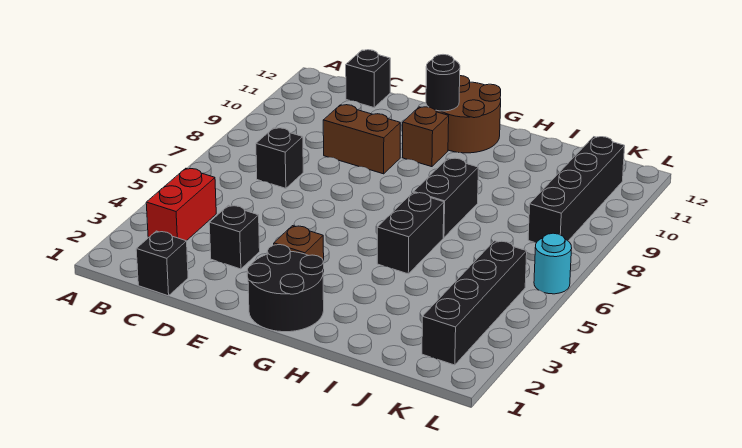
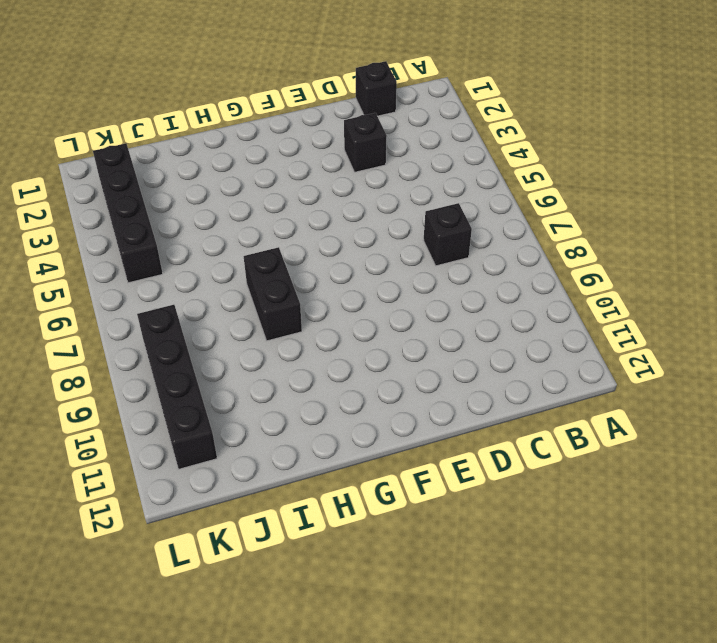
none -> red brick B3:B4 level 1
none -> black brick C12 level 1
none -> brown brick D9:E9 level 1

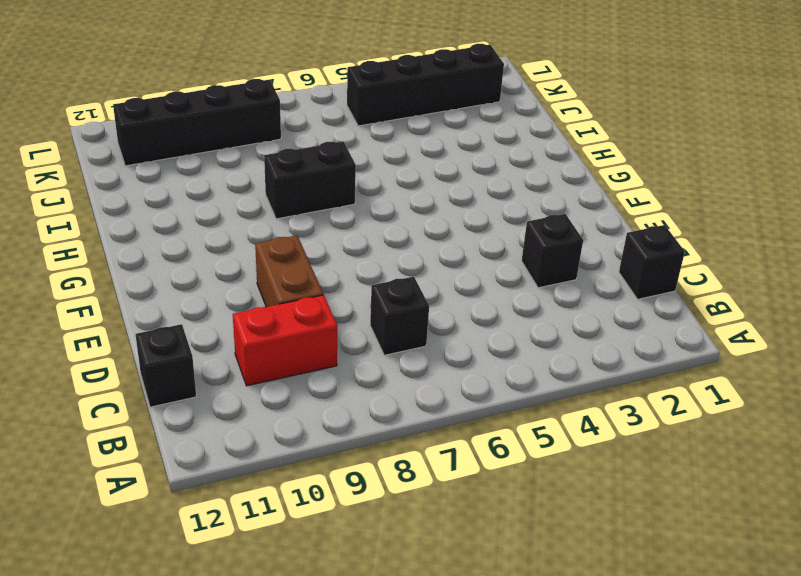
red brick C9:C10 level 1 -> red brick B3:B4 level 1
none -> black round brick F1:G2 level 1
none -> brown brick F3 level 1
none -> brown brick F10 level 1

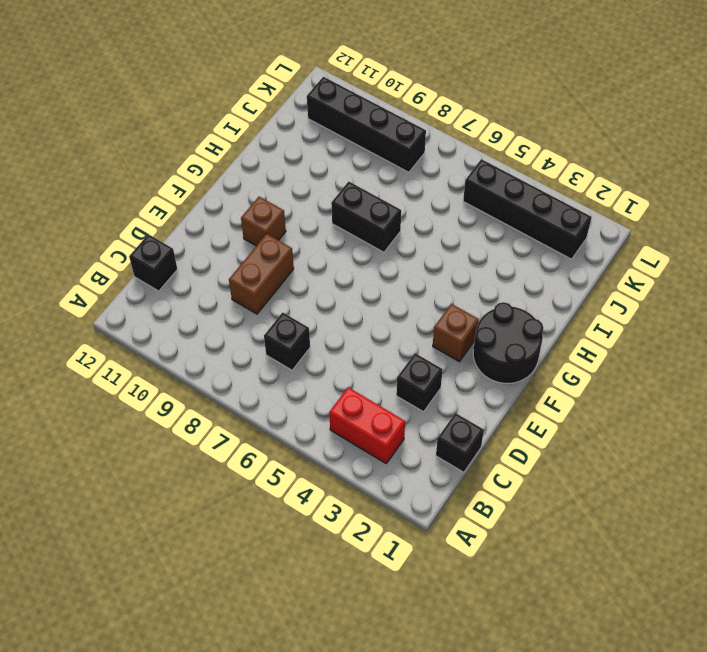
none -> brown round brick F11:G12 level 1
none -> black brick H5:H6 level 1
none -> cyan round brick L6 level 1

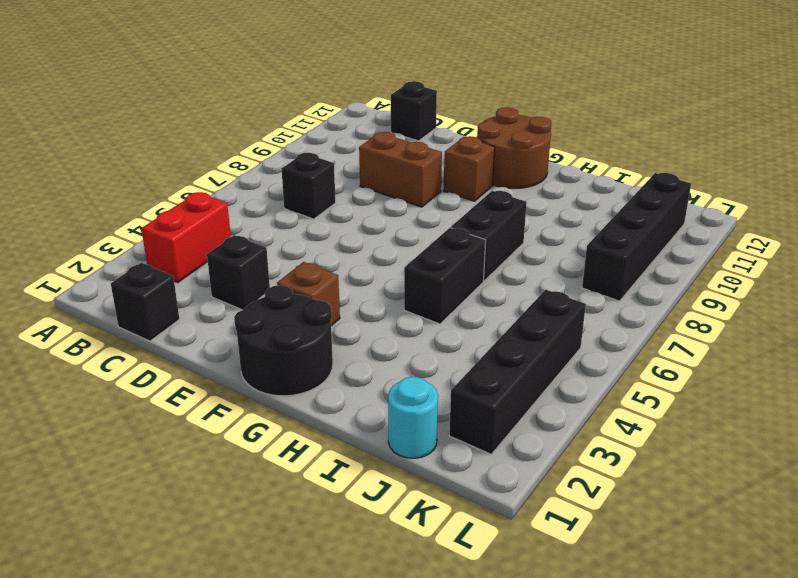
cyan round brick J1 level 1 -> cyan round brick L6 level 1
none -> black round brick F11 level 2

